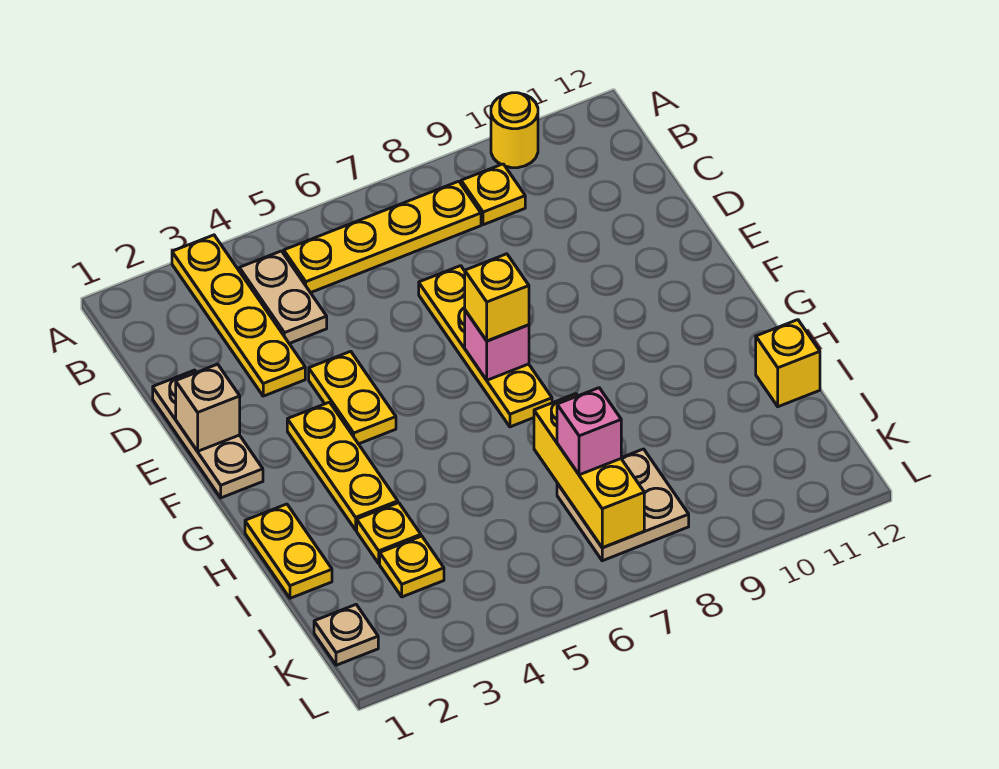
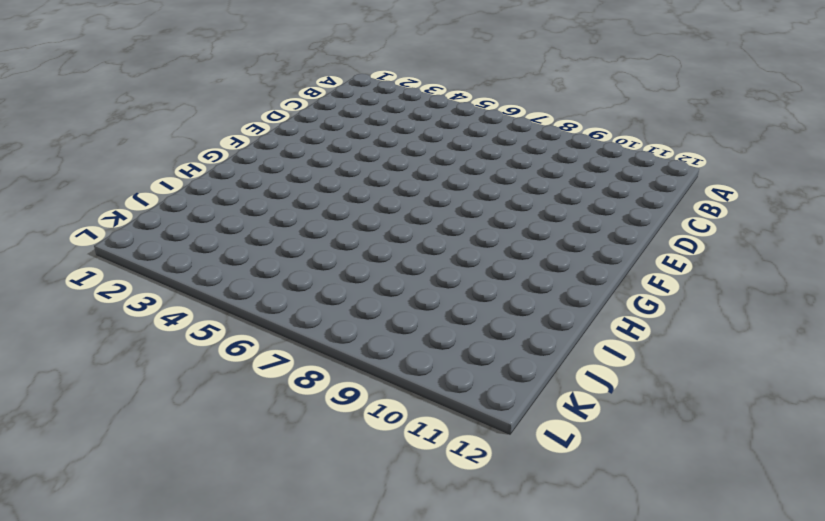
none -> yellow plate A3:D3 level 1
none -> yellow round brick A10 level 1
none -> tan plate B4:C4 level 1

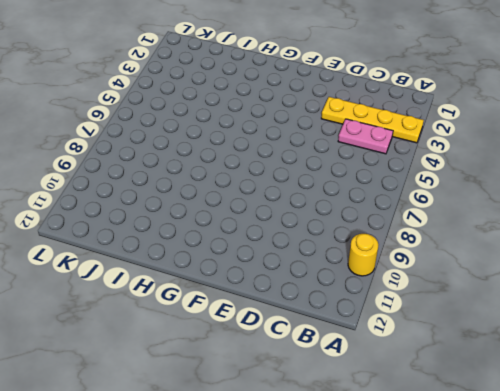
pink plate B4:C4 level 1 -> tan plate B4:C4 level 1
none -> yellow plate B5:B8 level 1
none -> yellow plate B9 level 1
none -> tan plate D1:F1 level 1

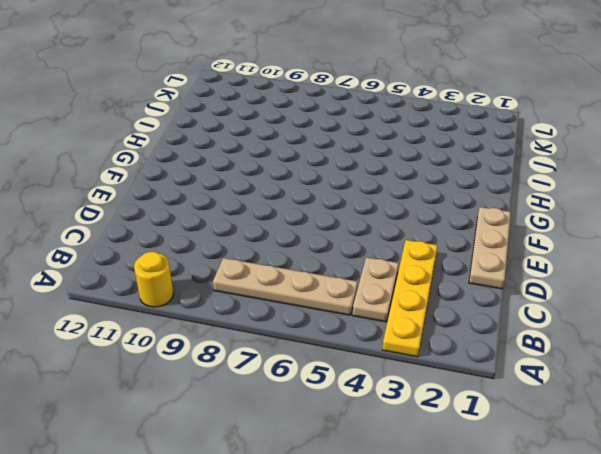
tan plate B5:B8 level 1 -> yellow plate B5:B8 level 1
none -> yellow plate B9 level 1
none -> yellow plate D7:G7 level 1
none -> yellow plate E4:F4 level 1

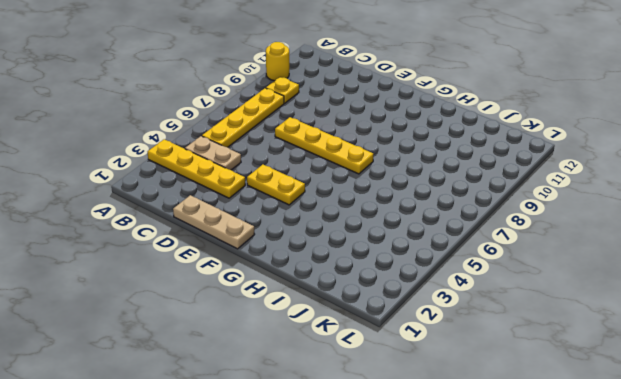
none -> yellow plate F3:H3 level 1
none -> yellow plate H1:I1 level 1
none -> yellow plate I3 level 1

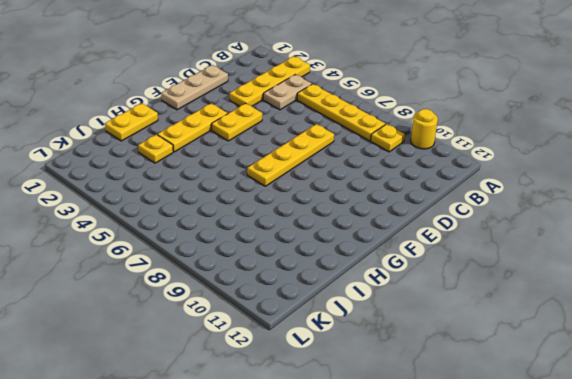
none -> yellow brick I12 level 1
none -> yellow plate J3 level 1
none -> tan plate J7:K8 level 1

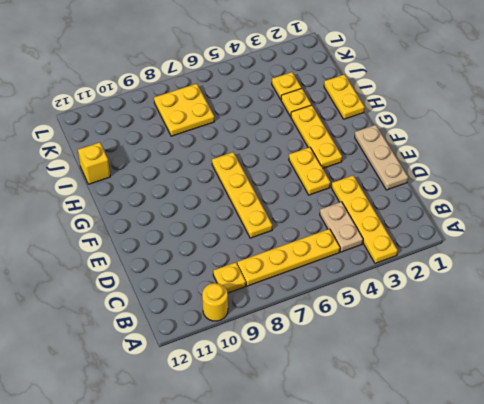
yellow plate J7:K8 level 1 -> tan plate J7:K8 level 1
none -> tan plate K1 level 1
none -> tan brick E1 level 2
none -> pink brick F7 level 2

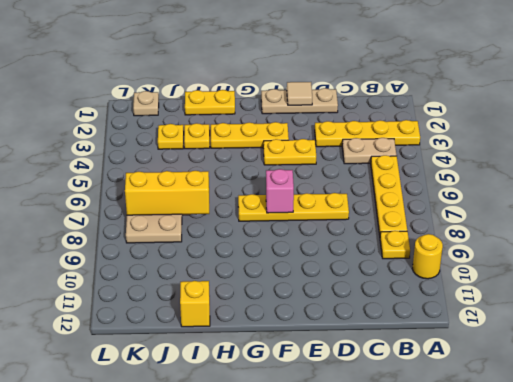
tan tile E1 level 2 -> tan brick E1 level 2
none -> yellow brick F7 level 3
none -> pink brick J7 level 3

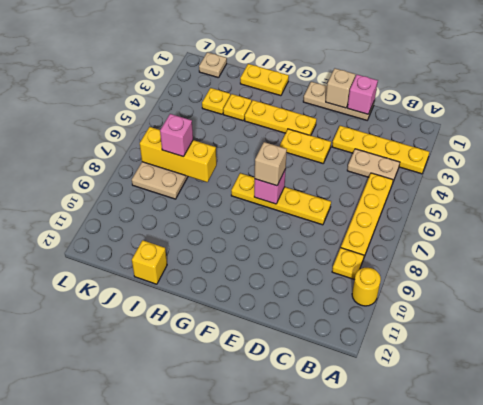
pink brick D1 level 2 -> none
tan brick F7 level 3 -> yellow brick F7 level 3

